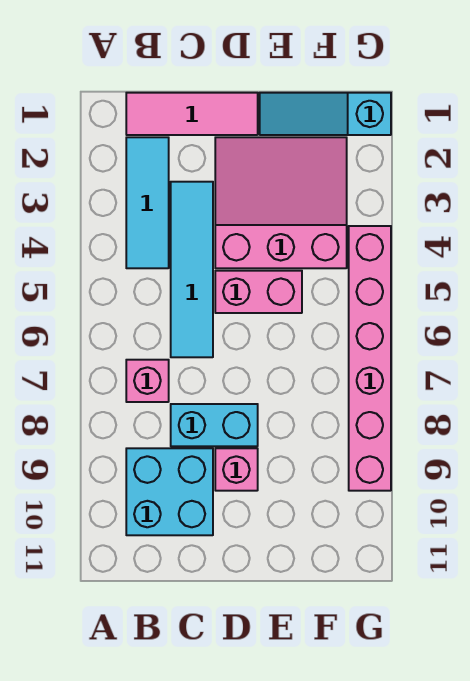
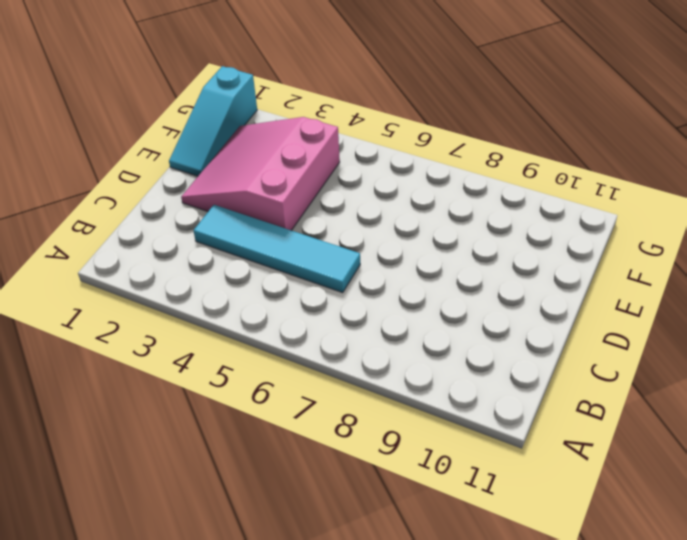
none -> pink tile B1:D1 level 1
none -> cyan tile B2:B4 level 1

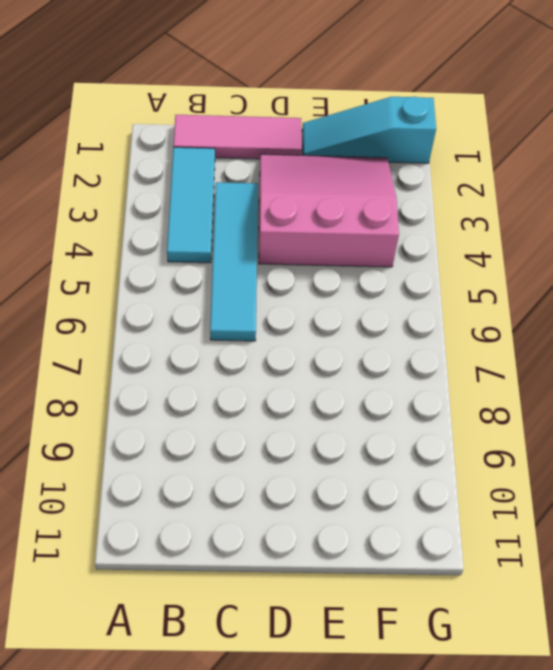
none -> pink brick B7 level 1
none -> cyan brick B9:C10 level 1

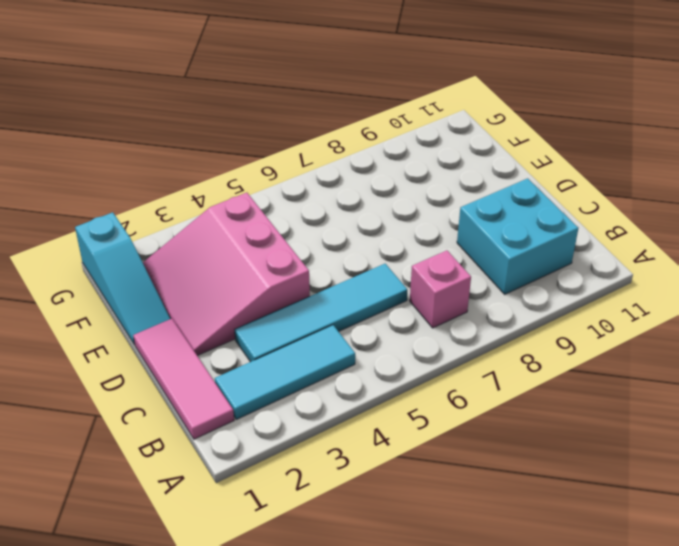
none -> cyan brick C8:D8 level 1
none -> pink brick D5:E5 level 1

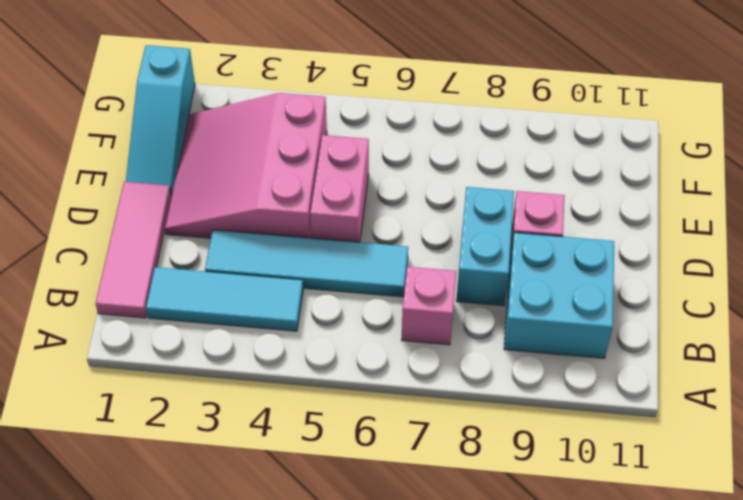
none -> pink brick G4:G9 level 1

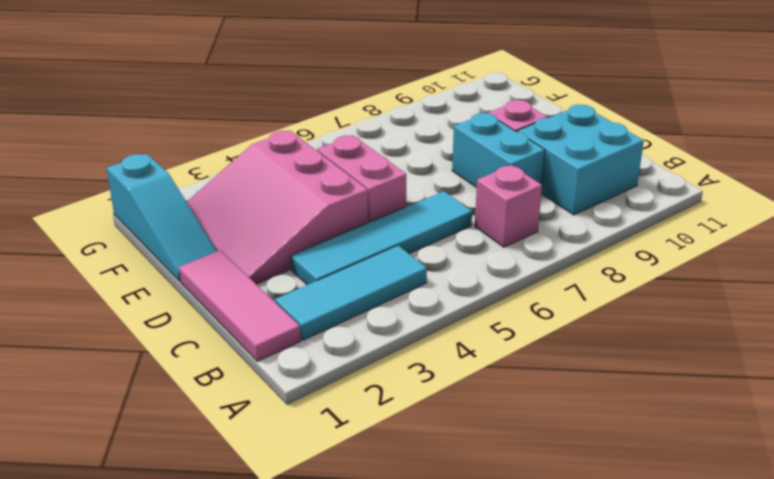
none -> pink brick G4:G9 level 1

